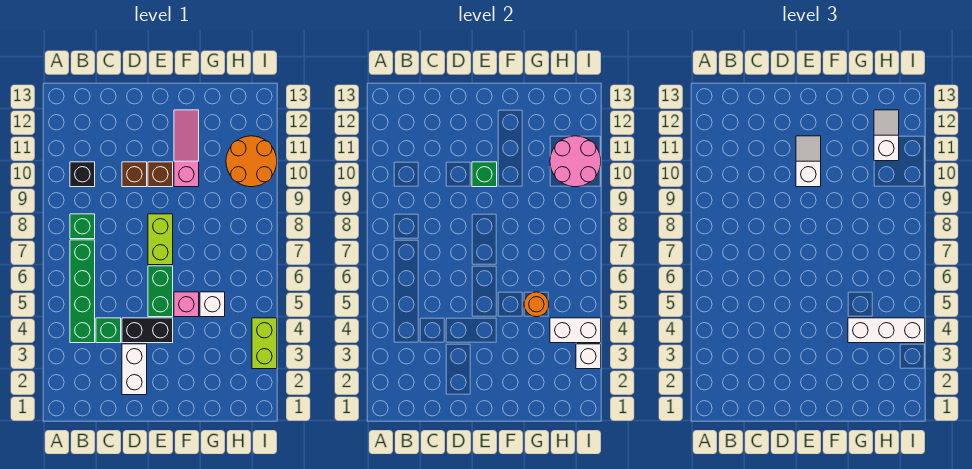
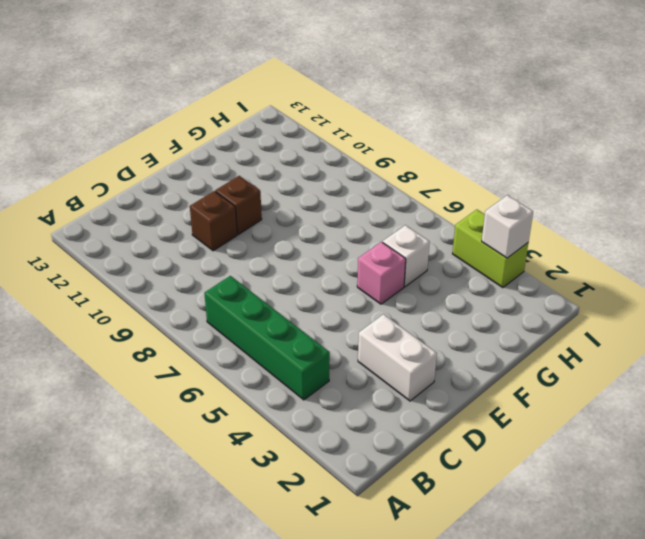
none -> green brick B8 level 1
none -> black brick B10 level 1
none -> green brick C4 level 1

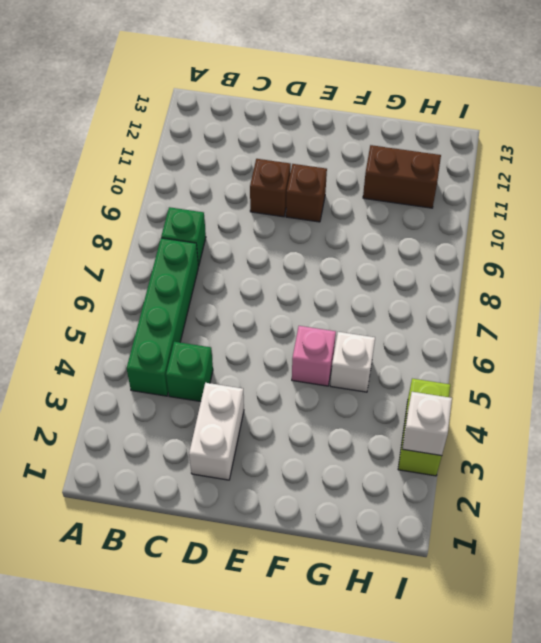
brown brick G11:H11 level 1 -> orange round brick H10:I11 level 1
none -> black brick B10 level 1
none -> black brick D4:E4 level 1
none -> green brick E5:E6 level 1

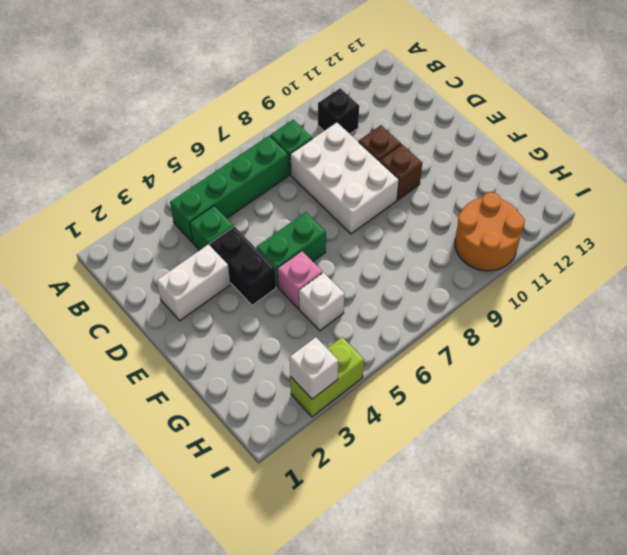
white brick C8:E9 level 1 -> lime brick E7:E8 level 1
none -> pink slope F10:F12 level 1 top 10
none -> green brick E10 level 2
none -> orange round brick G5 level 2

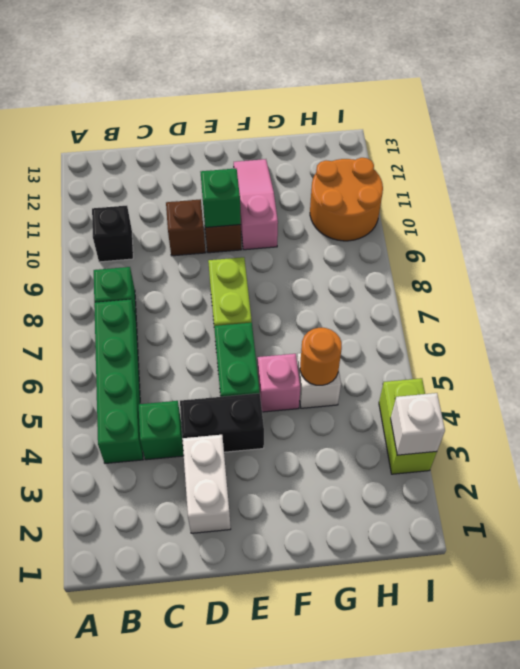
none -> white brick H4:I4 level 2
none -> pink round brick H10:I11 level 2
none -> white slope E10:E11 level 3 top 10

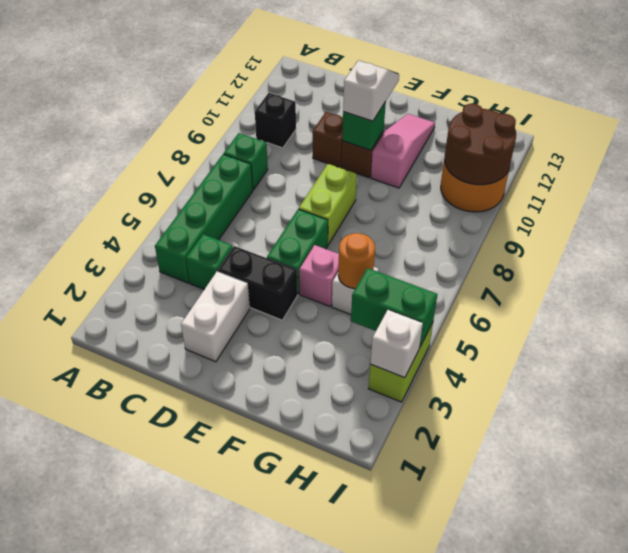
green brick H4:I4 level 2 -> white brick H4:I4 level 2
brown round brick H10:I11 level 2 -> pink round brick H10:I11 level 2
none -> white brick G4:I4 level 3
none -> white slope H11:H12 level 3 top 11

